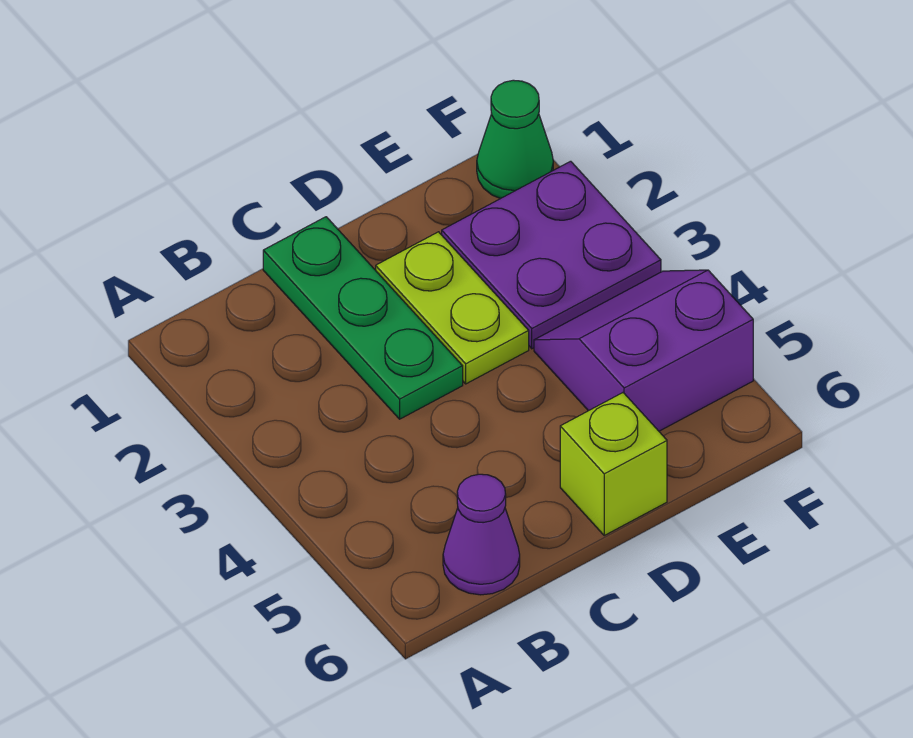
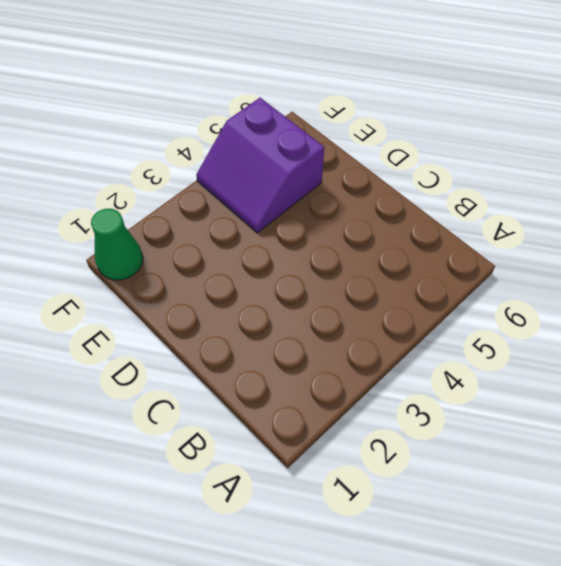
none -> purple cone B6 level 1
none -> green plate C1:C3 level 1

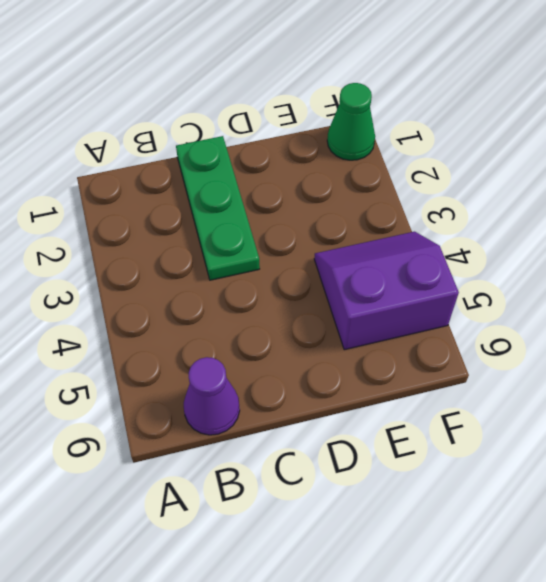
none -> lime plate D2:D3 level 1
none -> lime brick D6 level 1

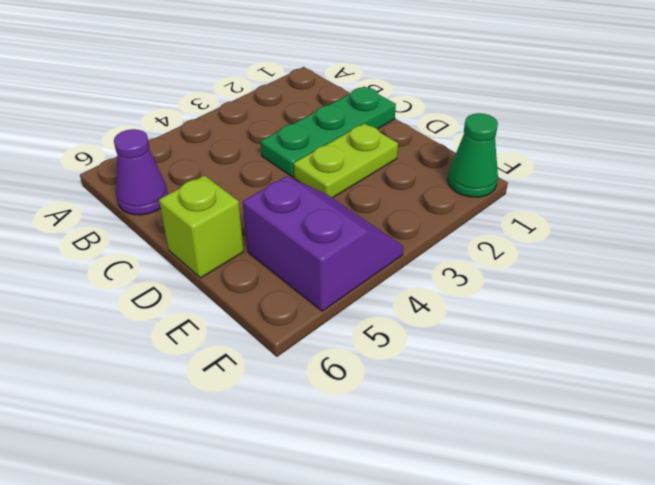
none -> purple plate E2:F3 level 1

